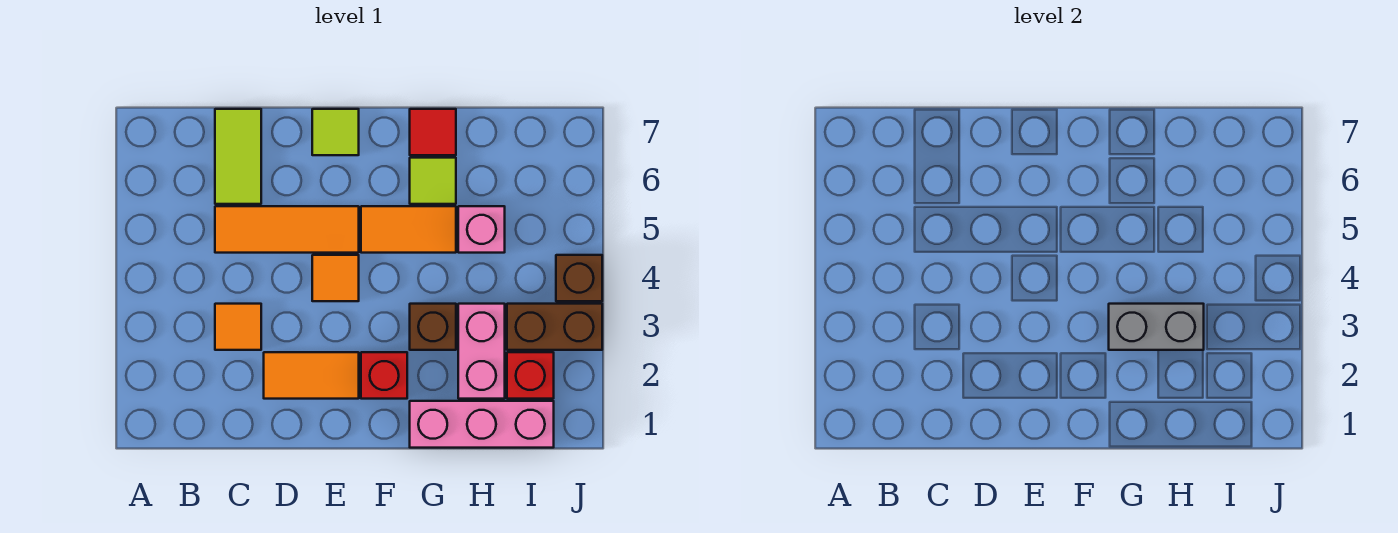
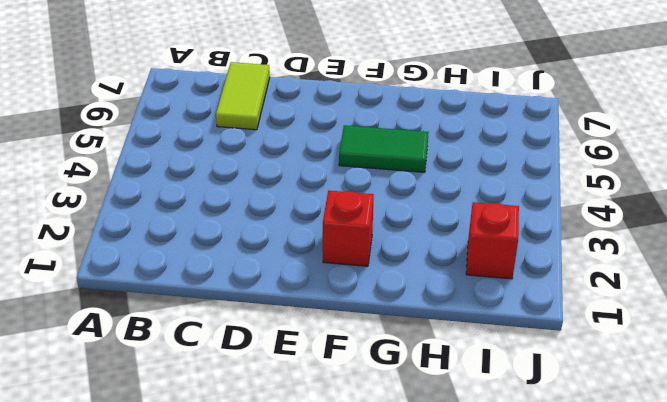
green tile F5:G5 level 1 -> orange tile F5:G5 level 1
none -> orange tile C3 level 1
none -> orange tile C5:E5 level 1
none -> orange tile D2:E2 level 1

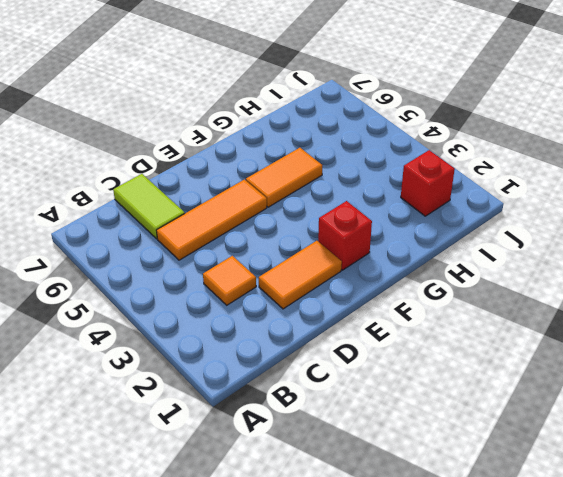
none -> orange tile E4 level 1
none -> lime tile E7 level 1
none -> pink brick G1:I1 level 1

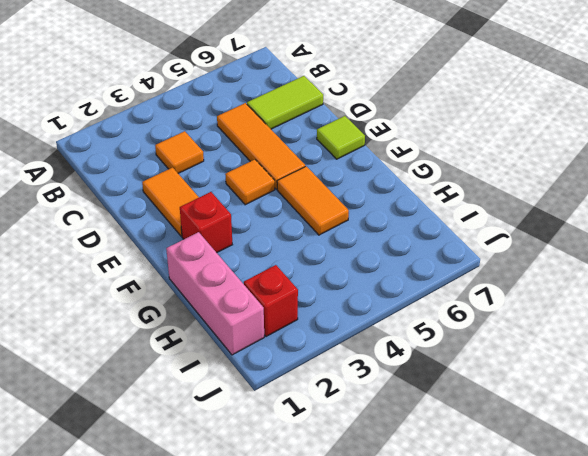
none -> brown brick G3 level 1
none -> lime tile G6 level 1
none -> red tile G7 level 1

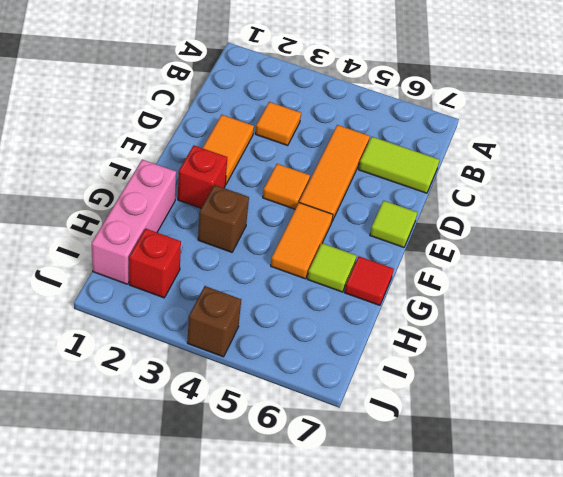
none -> pink brick H2:H3 level 1
none -> pink brick H5 level 1
none -> brown brick I3:J3 level 1

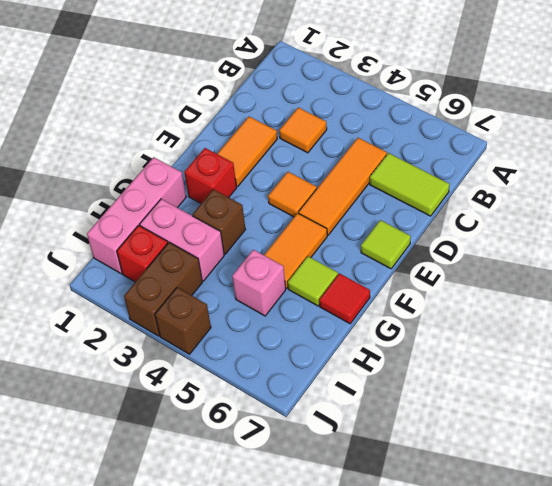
none -> grey brick G3:H3 level 2

